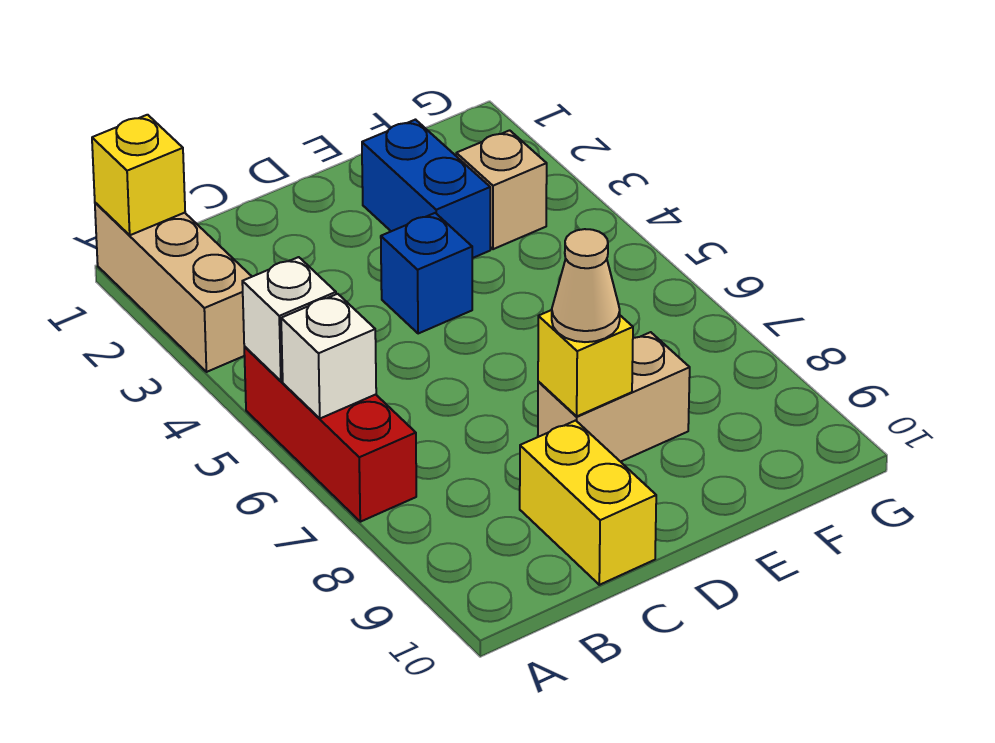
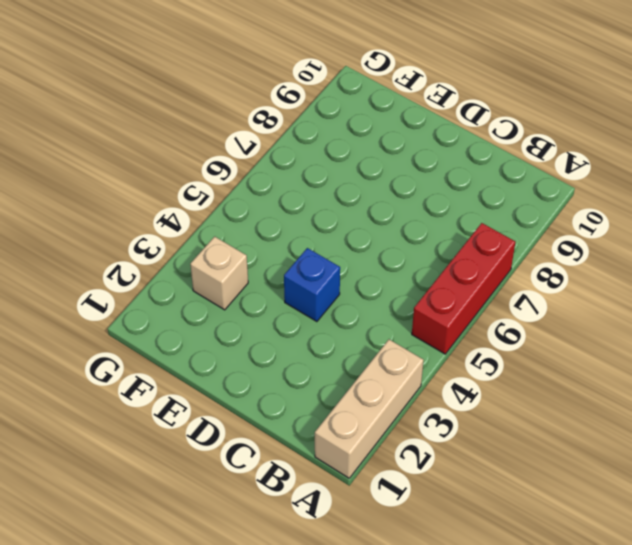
none -> yellow brick C9:C10 level 1
none -> tan brick D8:E8 level 1
none -> blue brick E2:E3 level 1

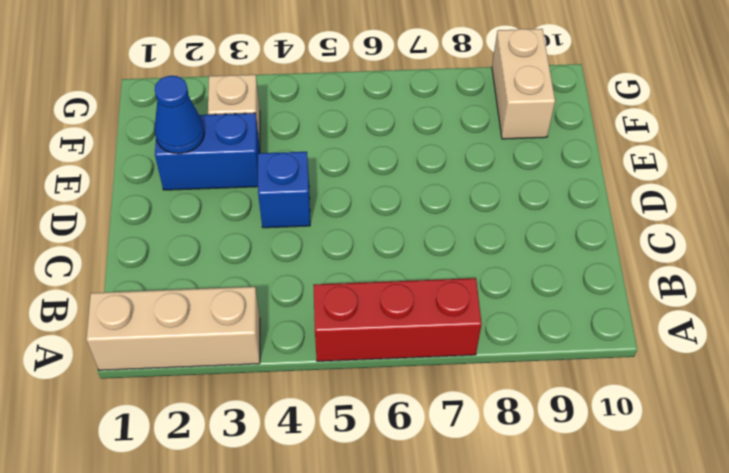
blue cone E2 level 2 -> none
tan brick F9:G9 level 1 -> tan brick D8:E8 level 1
none -> yellow brick C9:C10 level 1
none -> yellow brick A1 level 2
none -> white brick A5 level 2

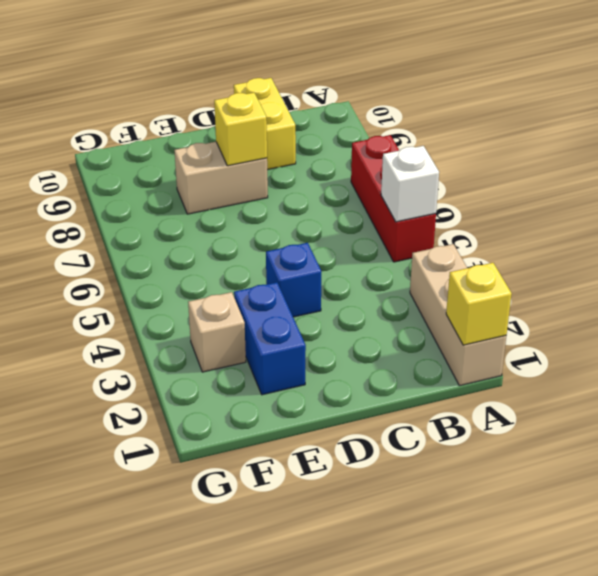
none -> white brick A6 level 2
none -> tan cone D8 level 3

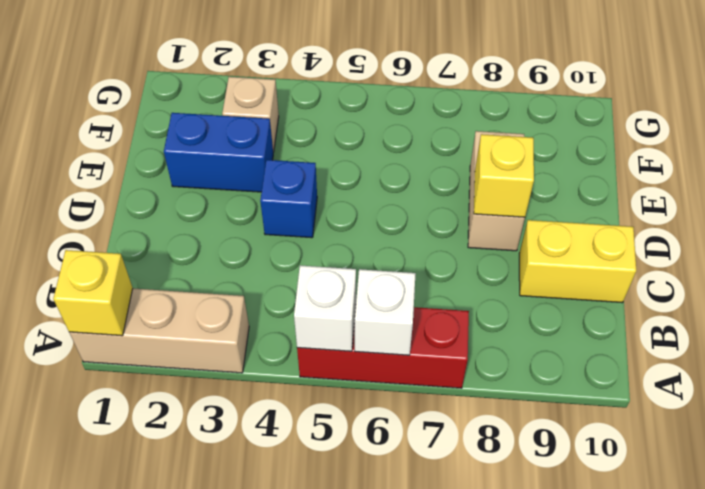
none -> tan cone D8 level 3

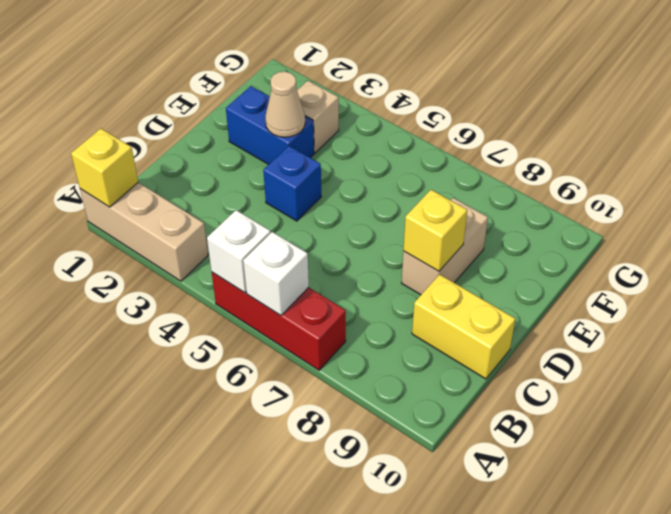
tan cone E3 level 2 -> tan cone D8 level 3

